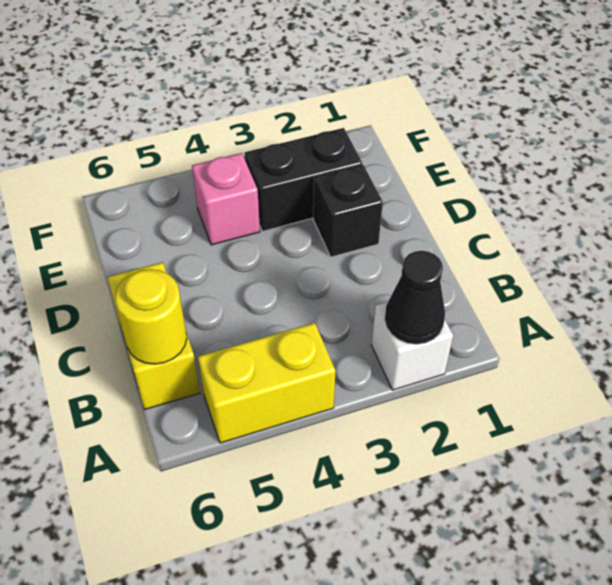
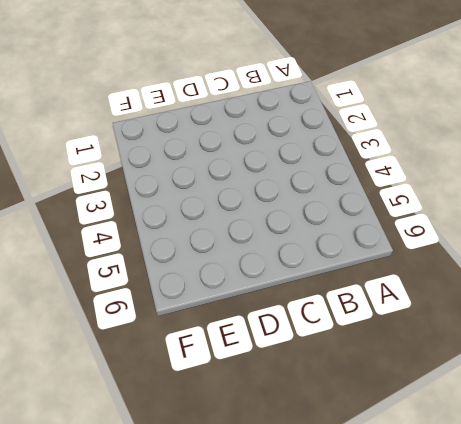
none -> white brick A2 level 1
none -> yellow brick A4:A5 level 1

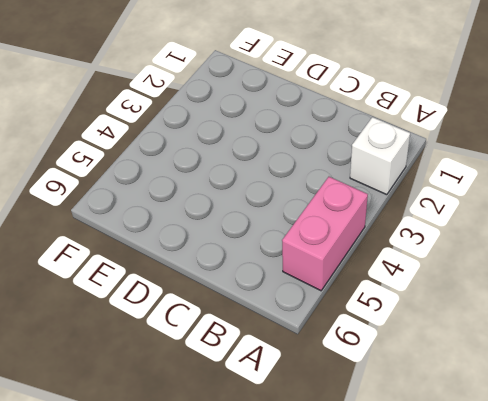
pink brick A4:A5 level 1 -> yellow brick A4:A5 level 1
none -> yellow brick B6:C6 level 1
none -> black brick D2 level 1

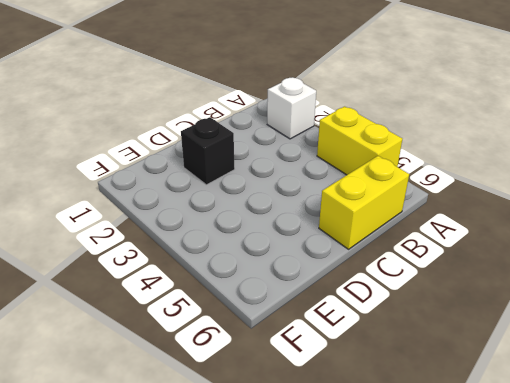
none -> black brick E2:E3 level 1
none -> pink brick E4 level 1

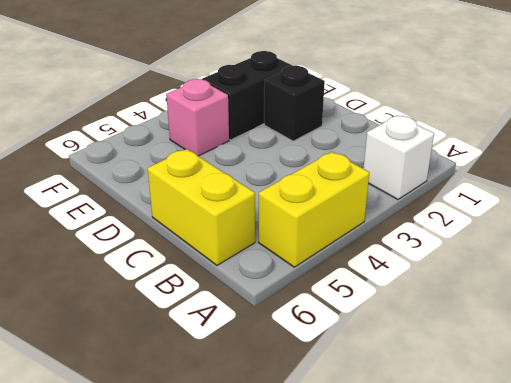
none -> black cone A2 level 2
none -> yellow round brick B6 level 2

